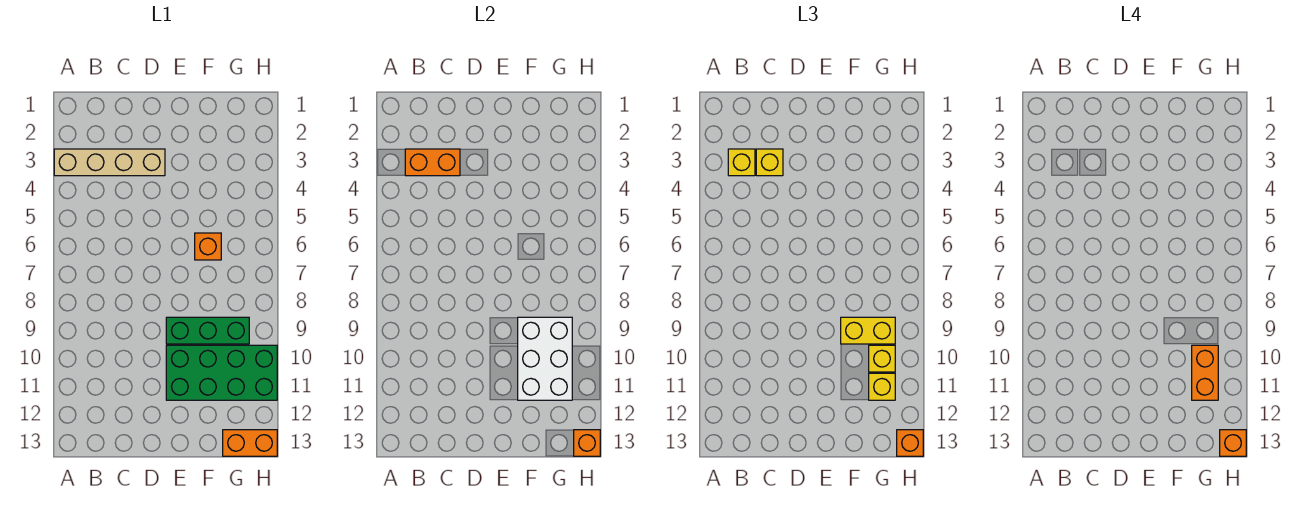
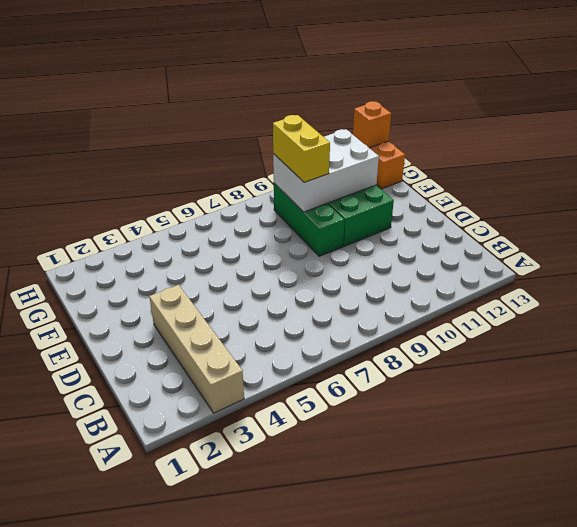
none -> orange brick F6 level 1
none -> orange brick B3:C3 level 2
none -> yellow brick B3 level 3

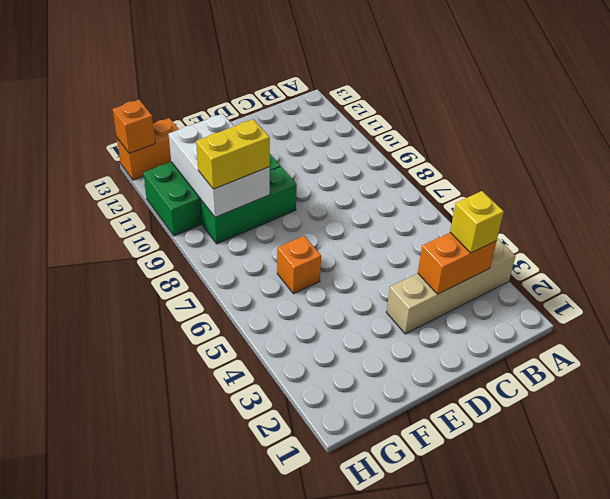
none -> yellow brick C3 level 3
none -> yellow brick G10 level 3
none -> yellow brick G11 level 3

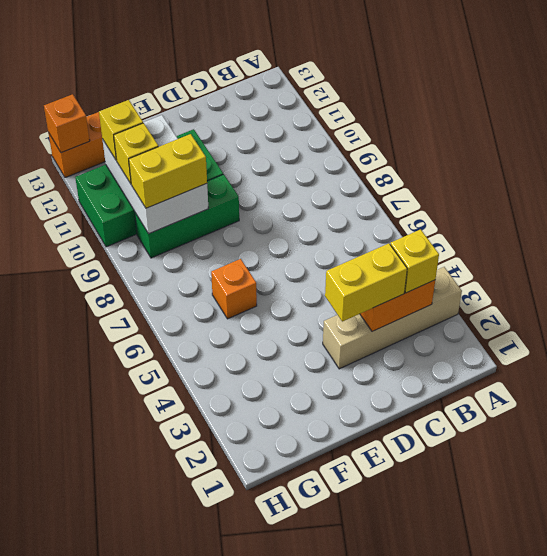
yellow brick C3:D3 level 3 -> yellow brick C3 level 3
none -> orange brick H13 level 3
none -> orange brick G10:G11 level 4
none -> orange brick H13 level 4

